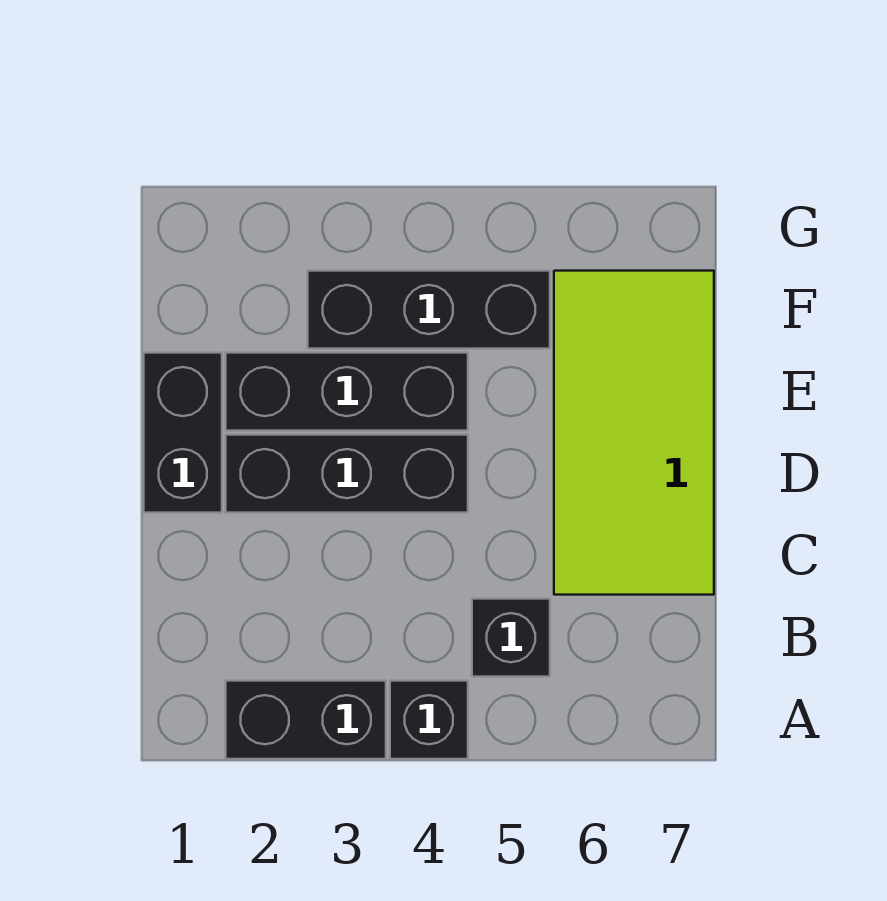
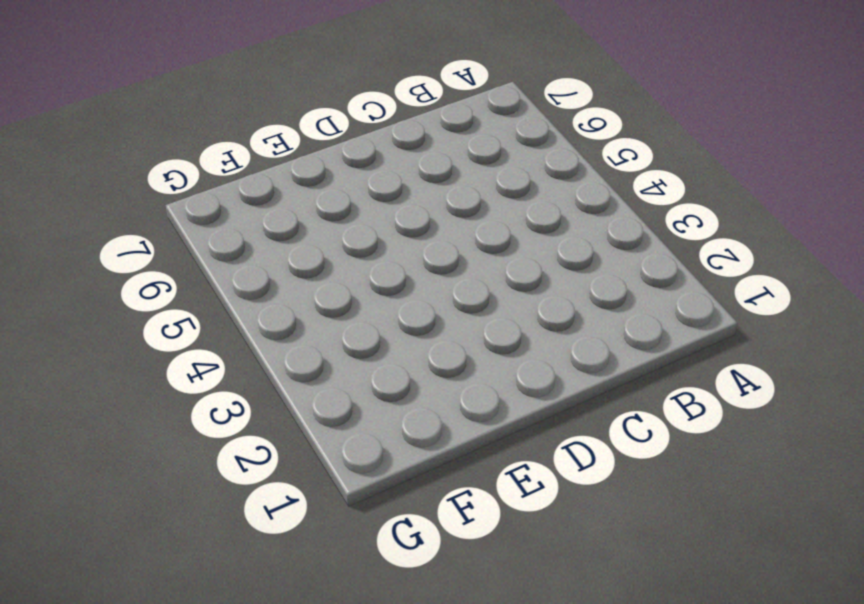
none -> black brick A2:A3 level 1
none -> black brick A4 level 1

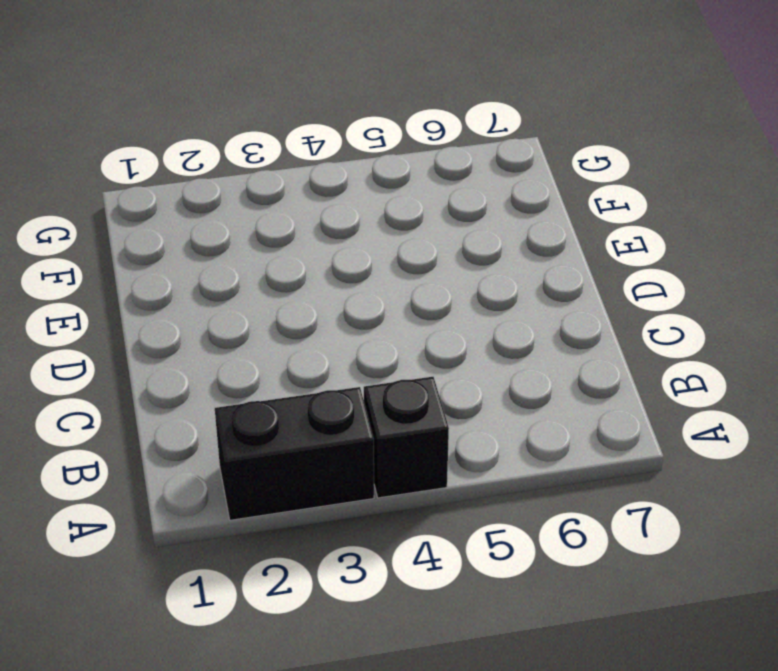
none -> black brick B5 level 1
none -> lime tile C6:F7 level 1

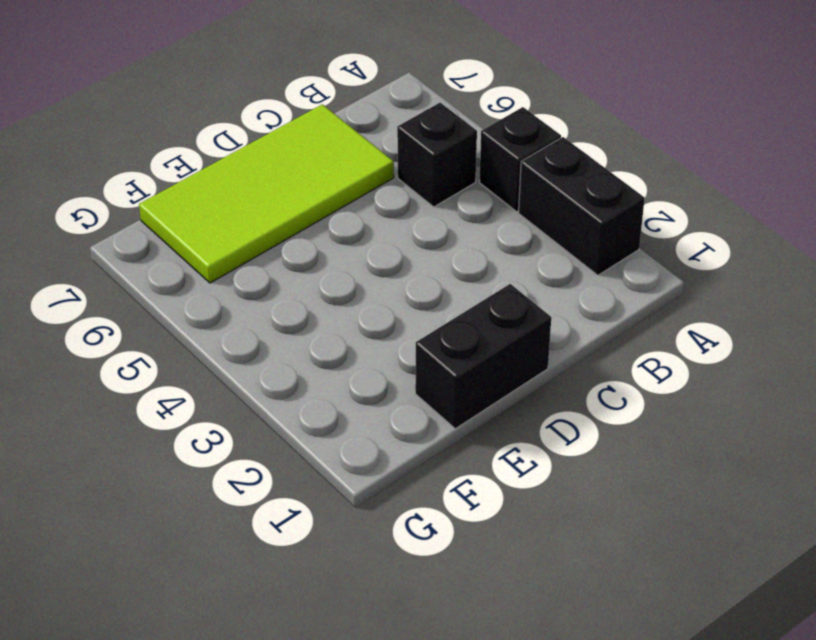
none -> black brick D2:D4 level 1
none -> black brick E2:E4 level 1

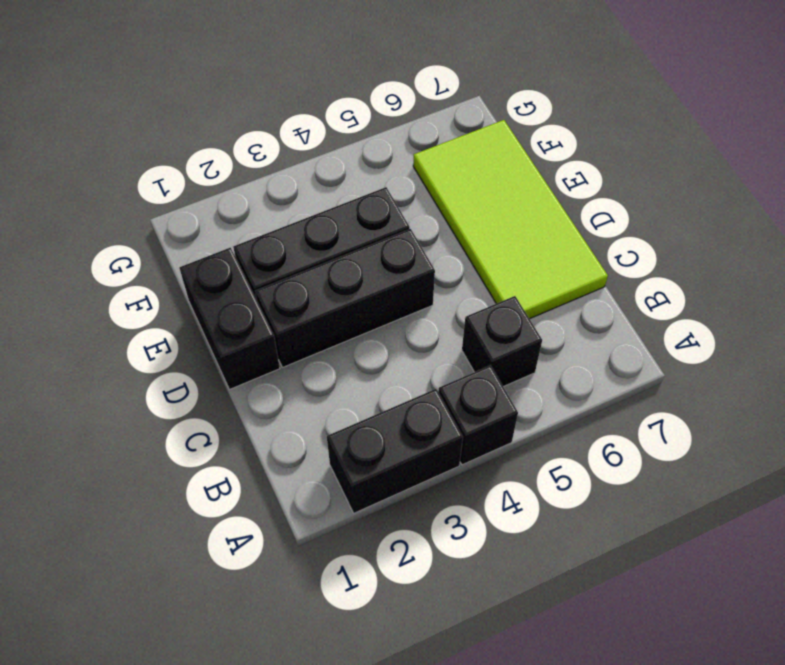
none -> black brick F3:F5 level 1

